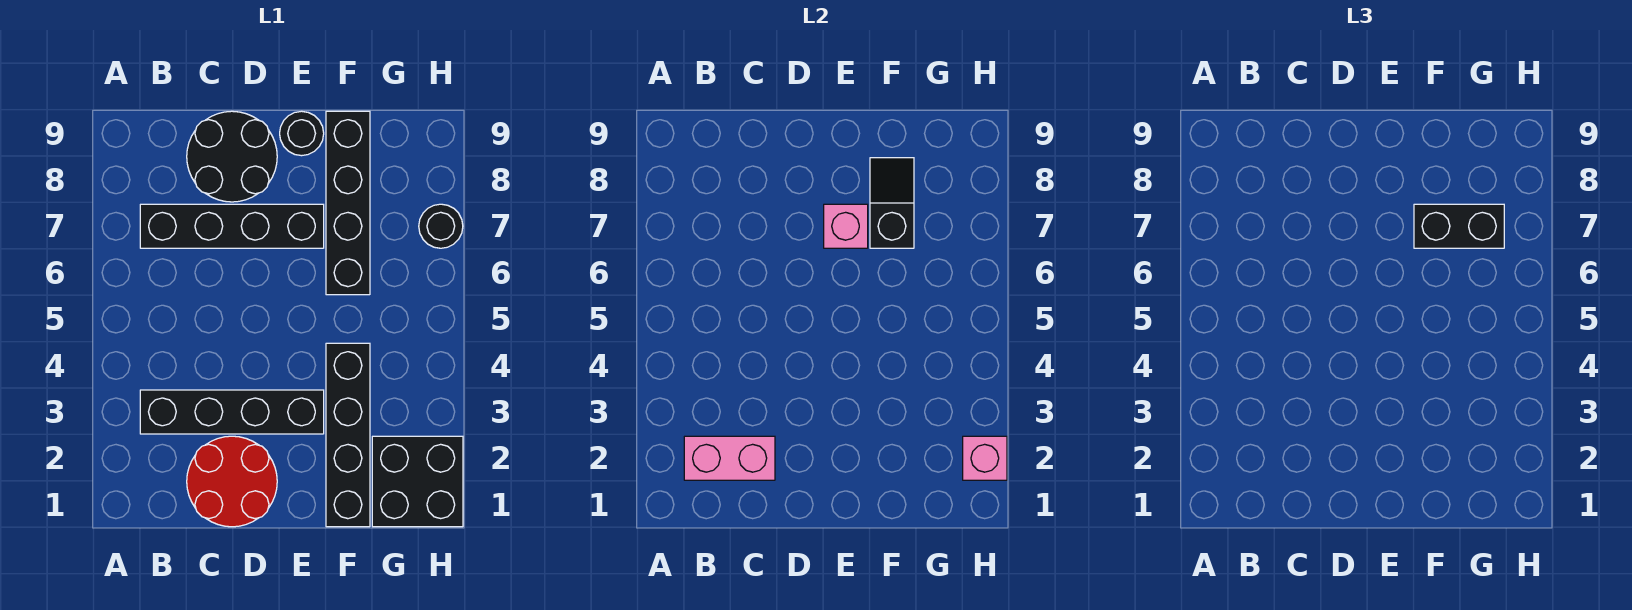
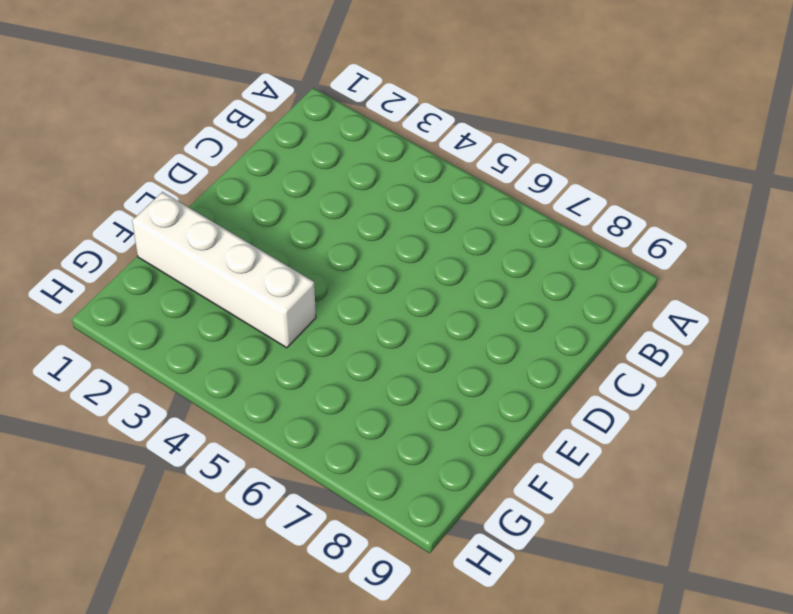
white brick F1:F4 level 1 -> black brick F1:F4 level 1
none -> black brick B3:E3 level 1
none -> black brick B7:E7 level 1
none -> red round brick C1:D2 level 1

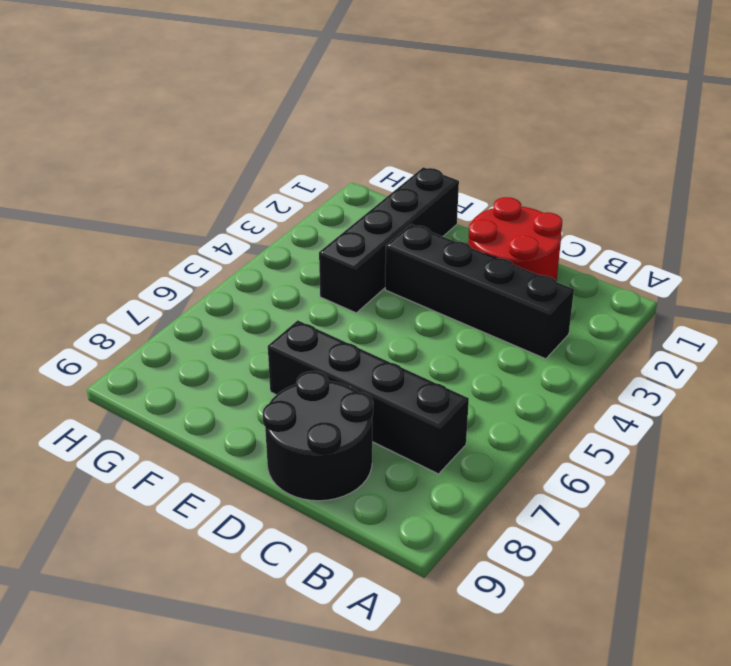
none -> black round brick E9 level 1
none -> black brick F6:F9 level 1
none -> black brick G1:H2 level 1

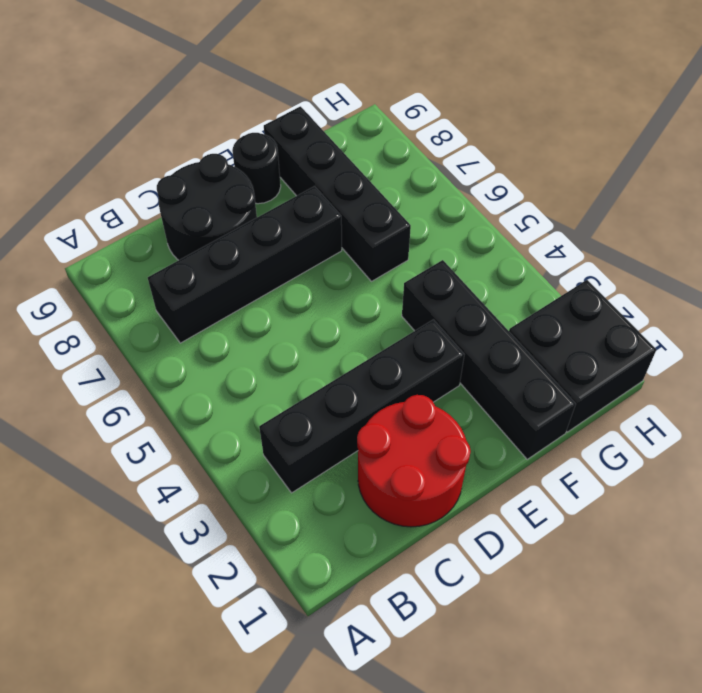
none -> black round brick H7 level 1
none -> pink brick B2:C2 level 2
none -> pink brick E7 level 2

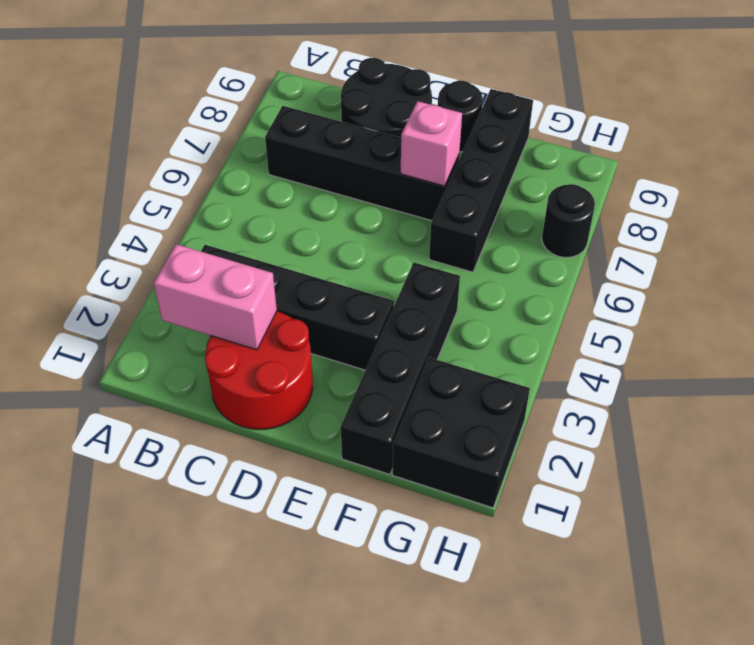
none -> black slope F7:F8 level 2 top 7
none -> pink brick H2 level 2
none -> black brick F7:G7 level 3

